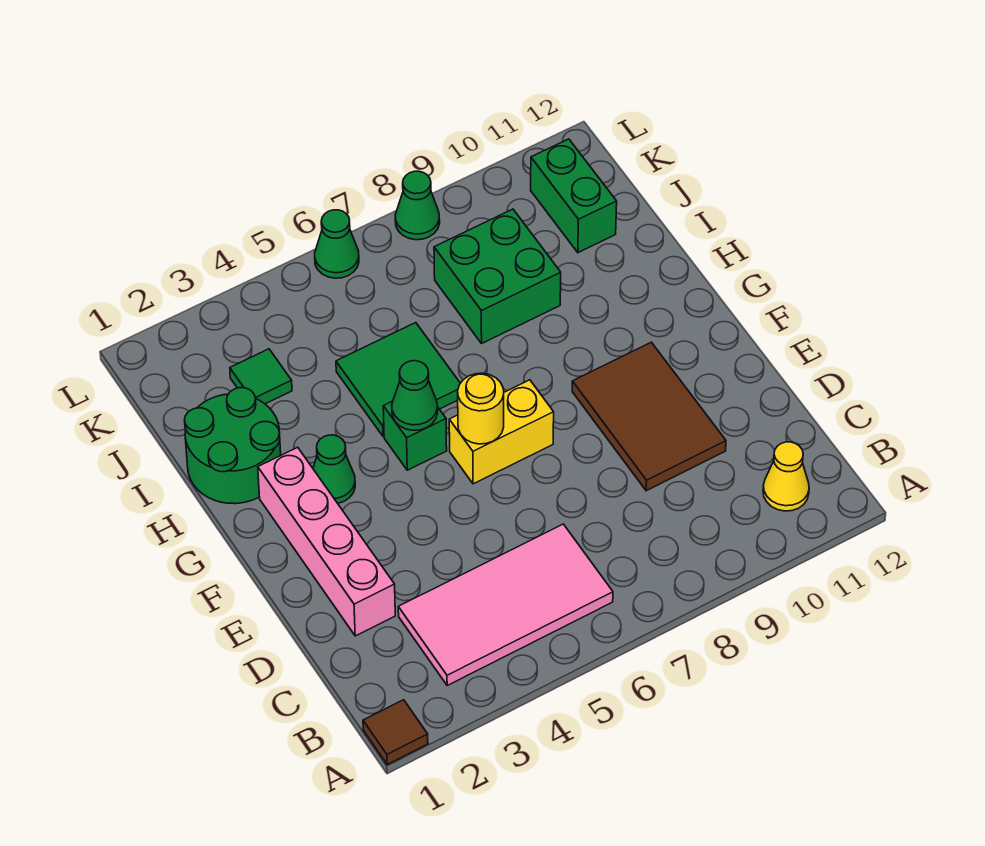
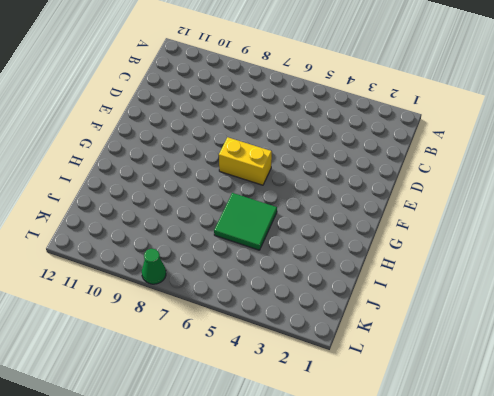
none -> brown tile A1 level 1
none -> pink tile B3:C6 level 1
none -> yellow cone B11 level 1

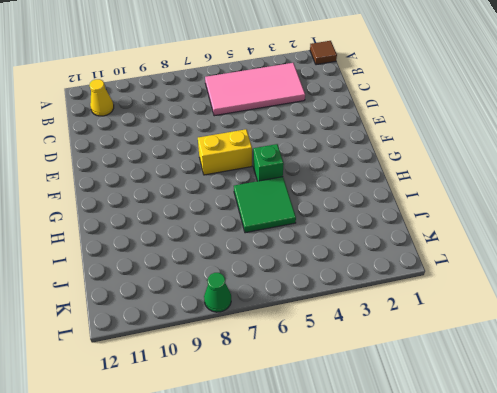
none -> pink brick D2:G2 level 1
none -> brown tile D9:F10 level 1
none -> green cone G3 level 1

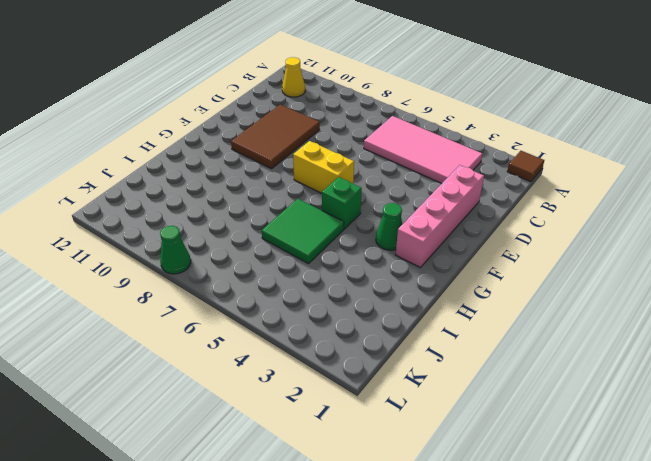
none -> green round brick H1:I2 level 1
none -> green brick I8:J9 level 1
none -> green tile J3 level 1

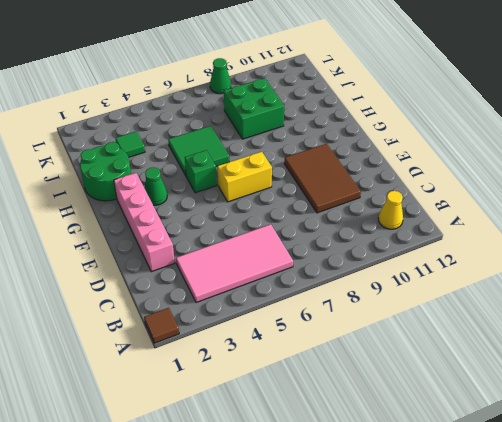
none -> green brick J11:K11 level 1
none -> green cone L6 level 1
none -> yellow round brick F6 level 2

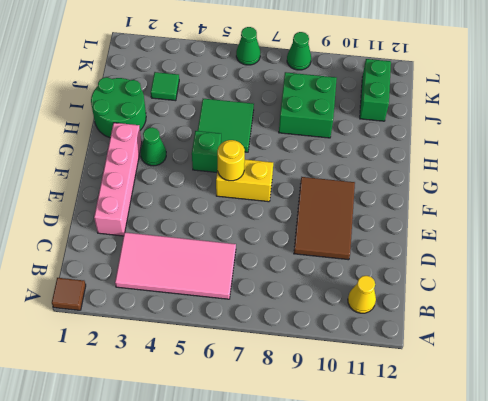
none -> green cone G5 level 2

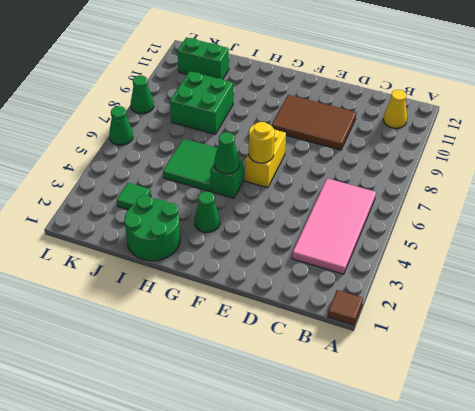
none -> pink brick D2:G2 level 1

